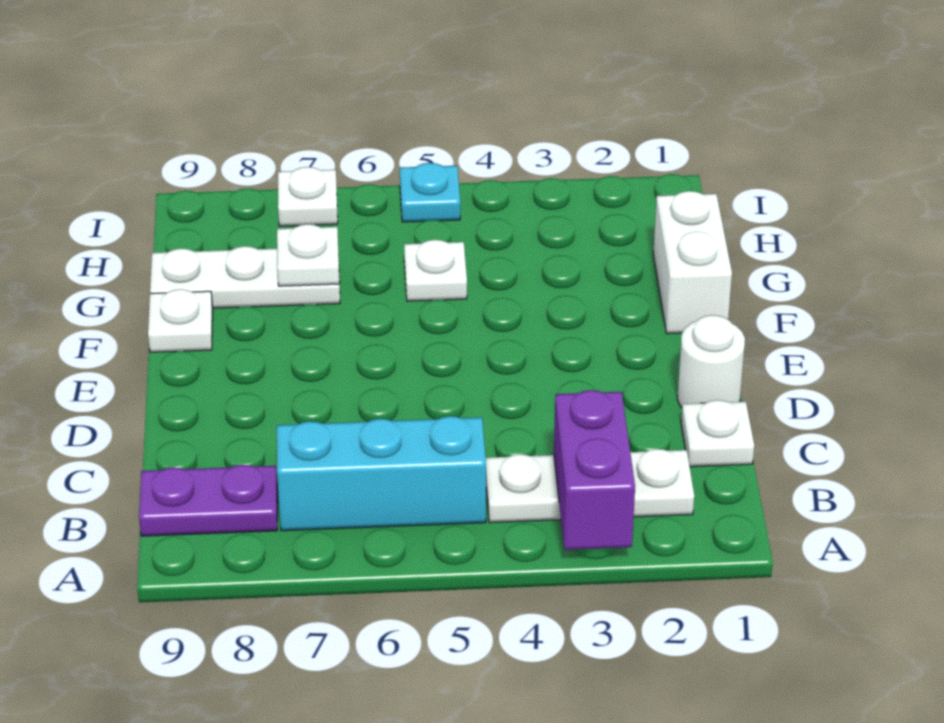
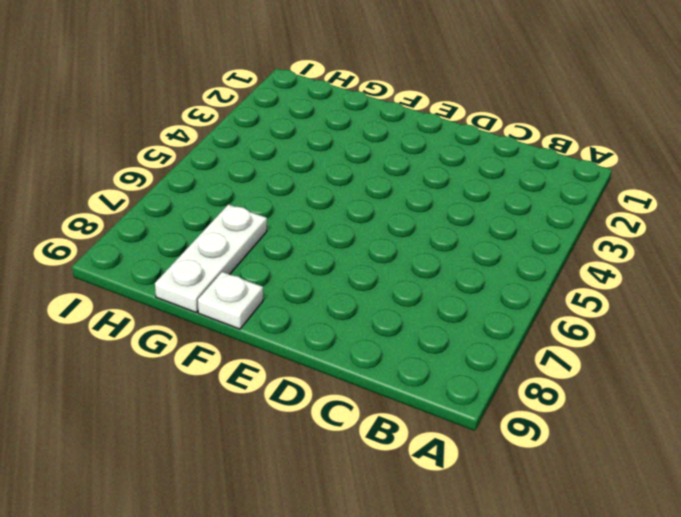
none -> white plate B2:B4 level 1
none -> cyan brick B5:B7 level 1
none -> purple plate B8:B9 level 1

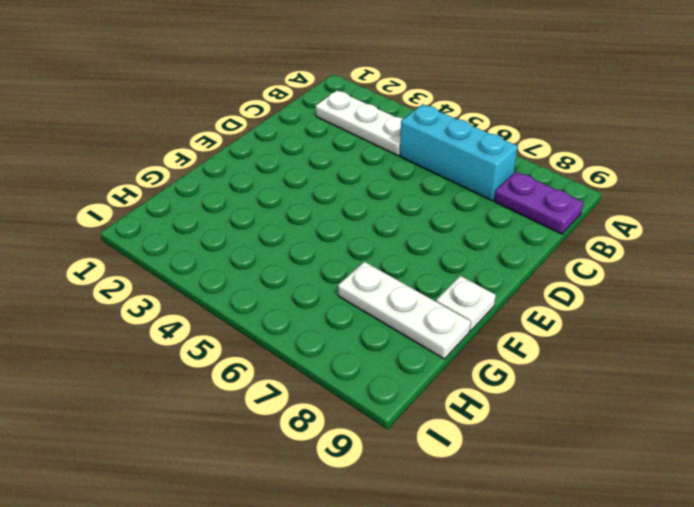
none -> white plate C1 level 1
none -> white round brick D1 level 1
none -> white brick F1:G1 level 1

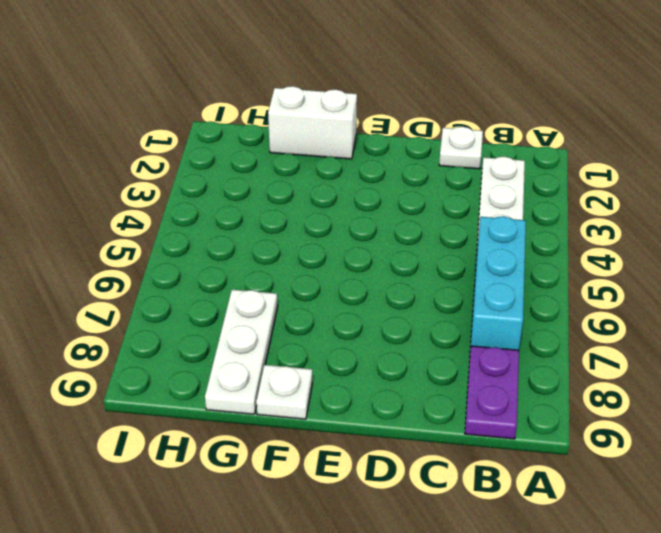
none -> white round brick D1 level 1
none -> white plate G5 level 1
none -> cyan plate I5 level 1

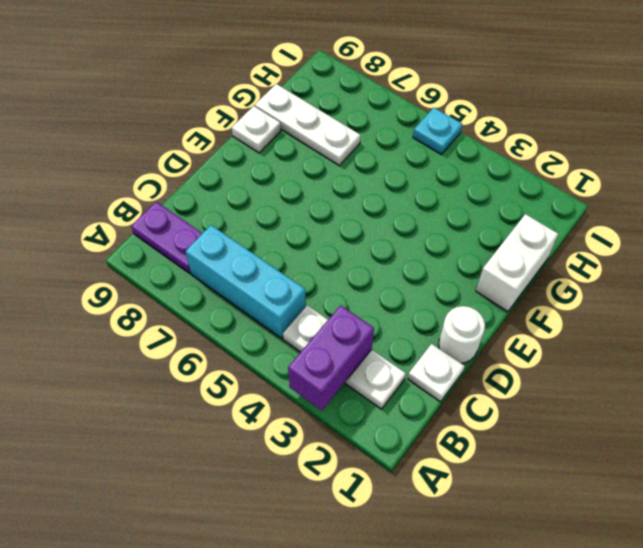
none -> white plate G5 level 1
none -> white plate I7 level 1
none -> white plate G7 level 2

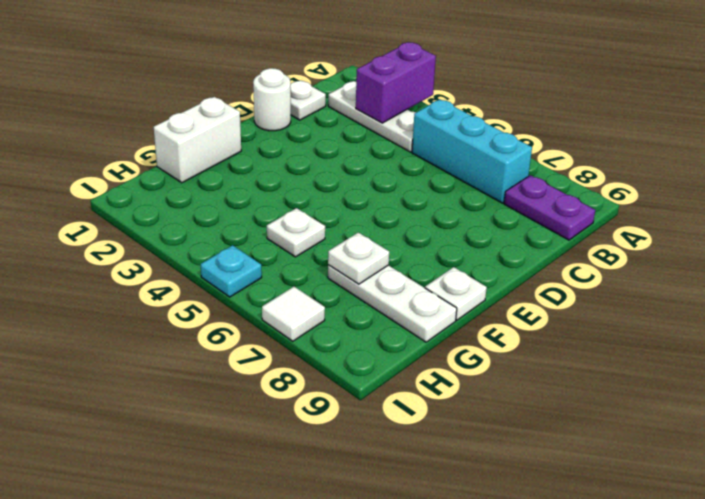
white tile I7 level 1 -> white plate I7 level 1

